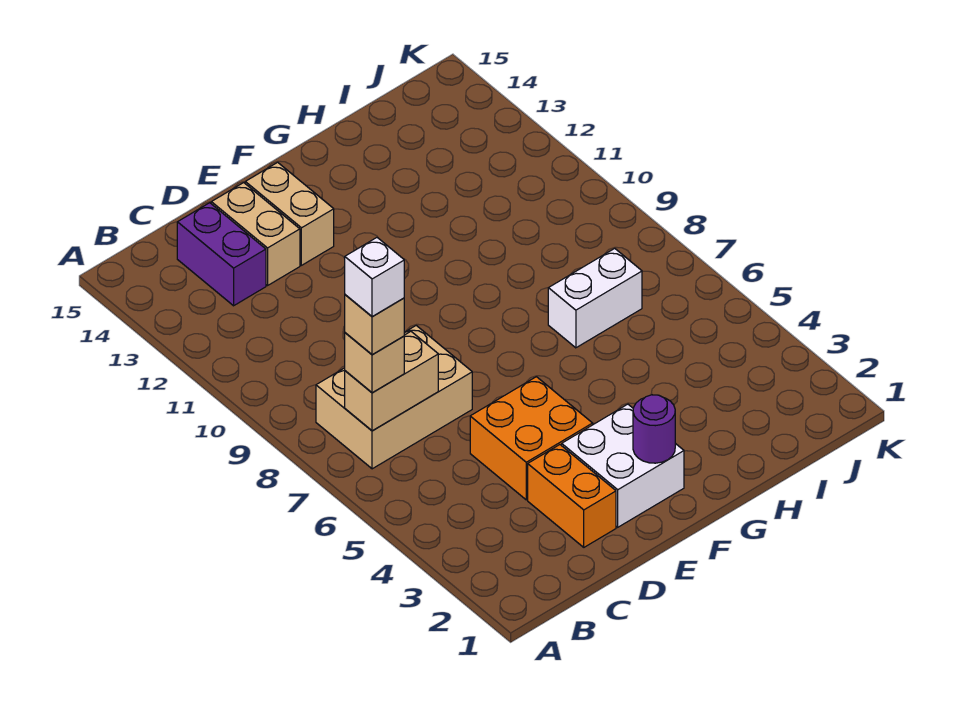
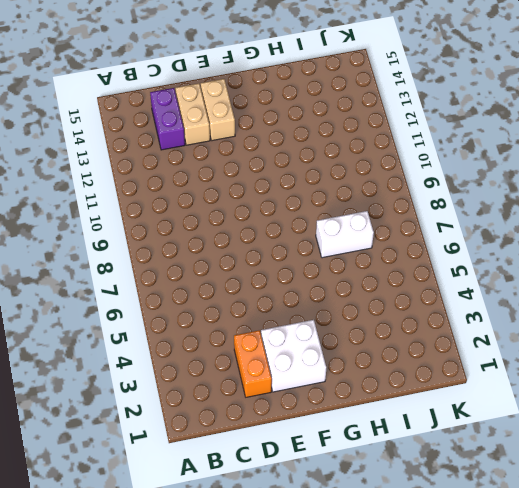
none -> tan brick B7:D8 level 1
none -> orange brick D4:E5 level 1
none -> tan brick B7:C7 level 2

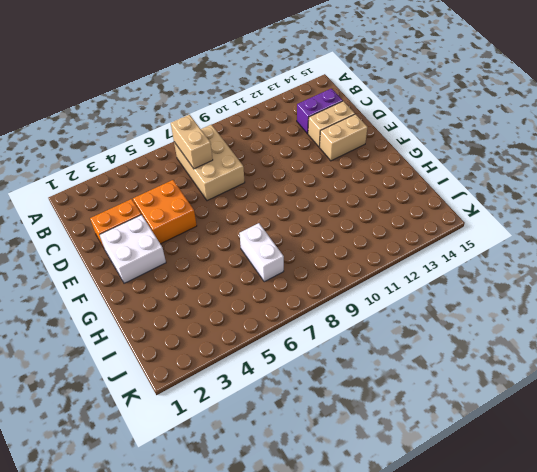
none -> purple round brick F2 level 2
none -> tan brick B7 level 3
none -> tan brick B7 level 4

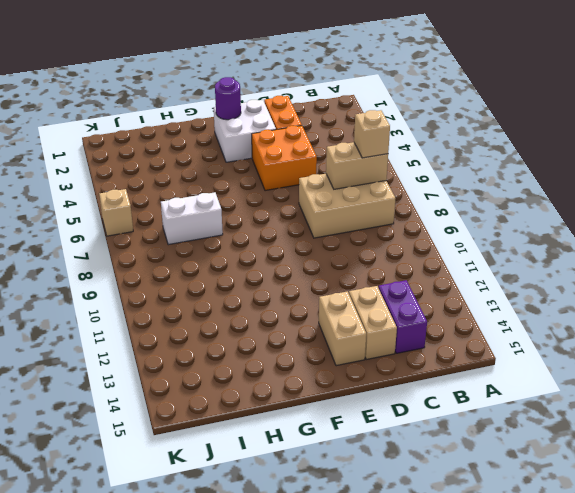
tan brick K6 level 1 -> tan brick B7 level 4
none -> white brick B7 level 5

